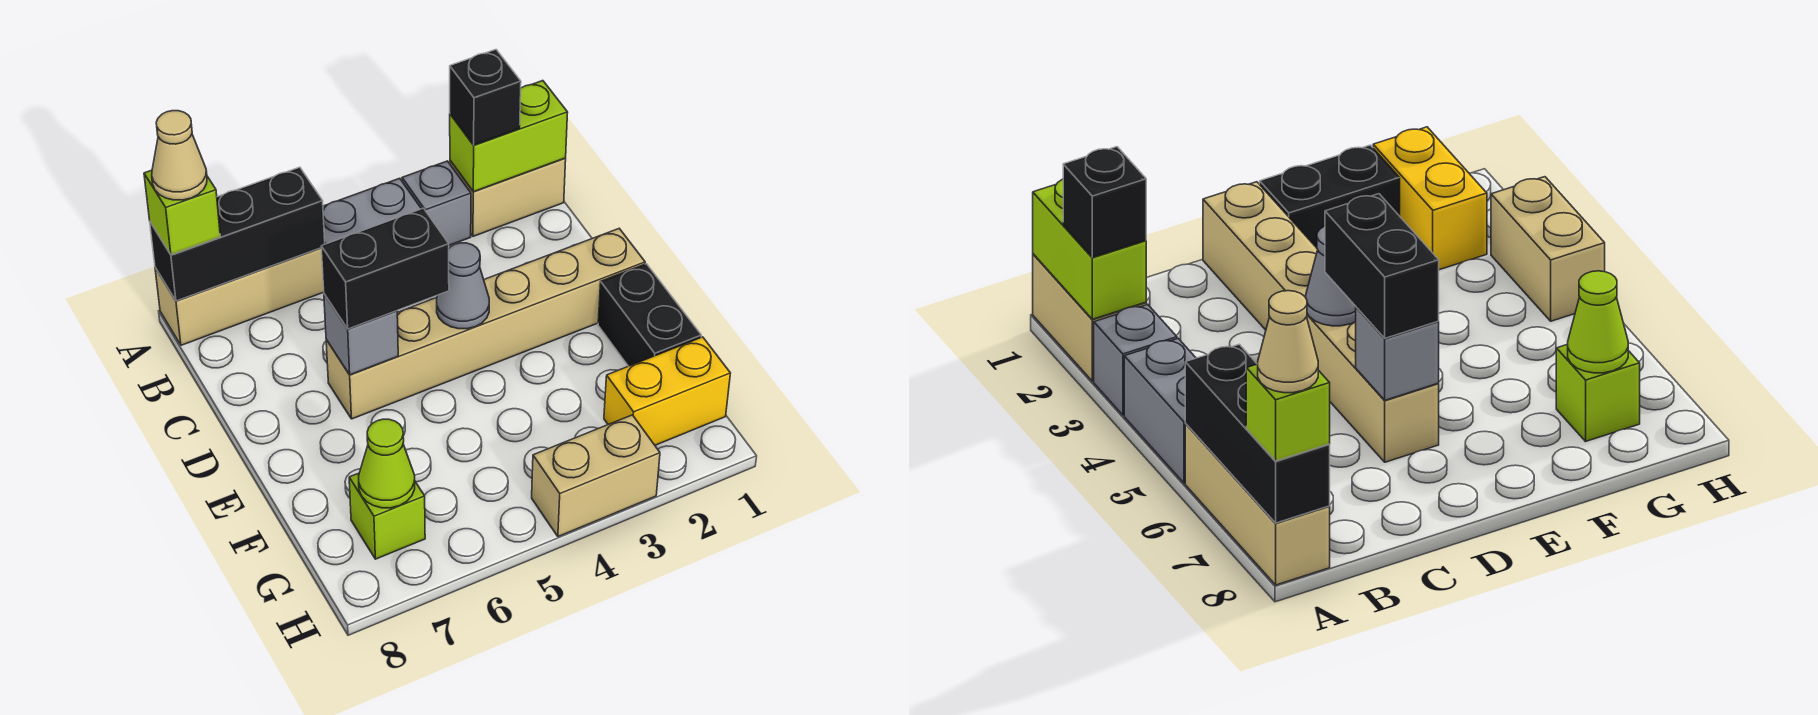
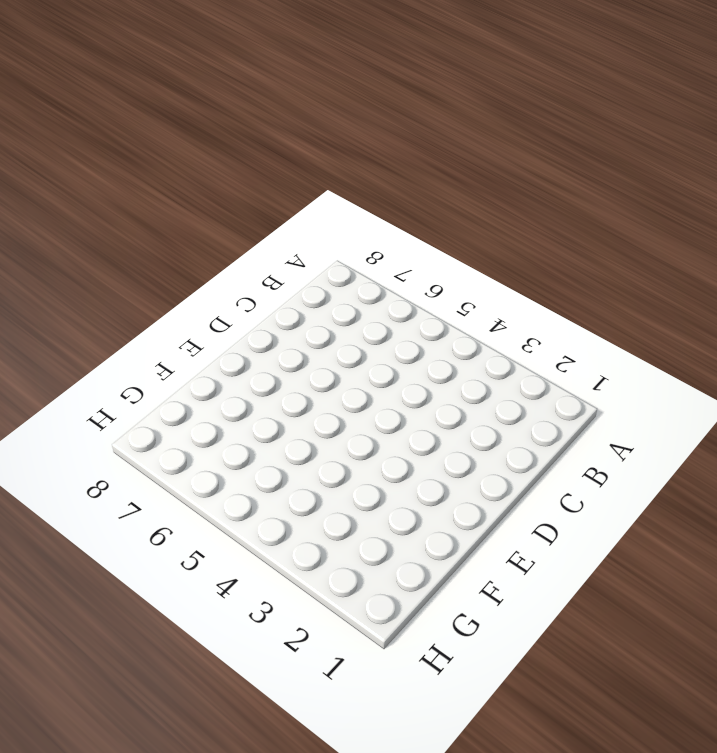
none -> tan brick A1:A2 level 1
none -> grey brick A3 level 1
none -> grey brick A4:A5 level 1

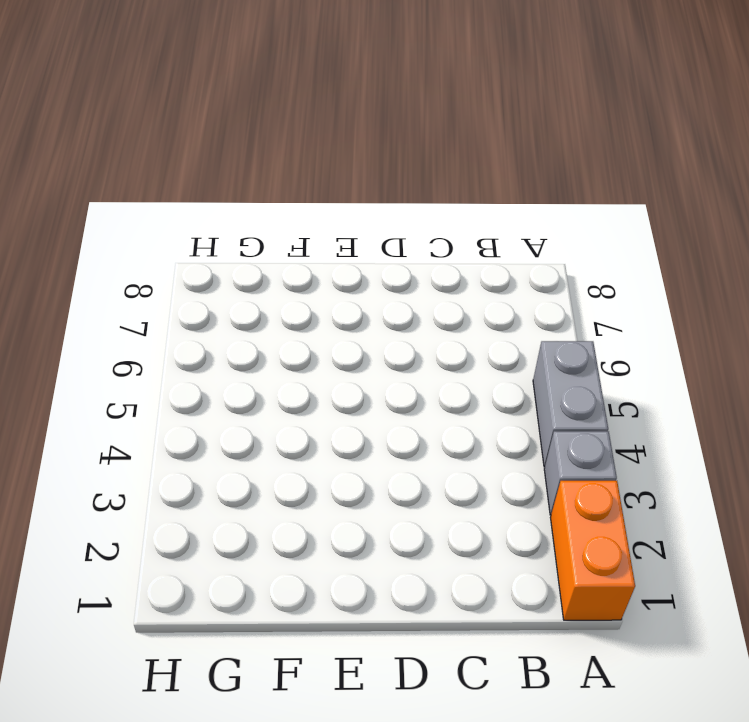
orange brick A1:A2 level 1 -> tan brick A1:A2 level 1
none -> tan brick A6:A8 level 1
none -> tan brick D1:D6 level 1
none -> black brick E1:F1 level 1

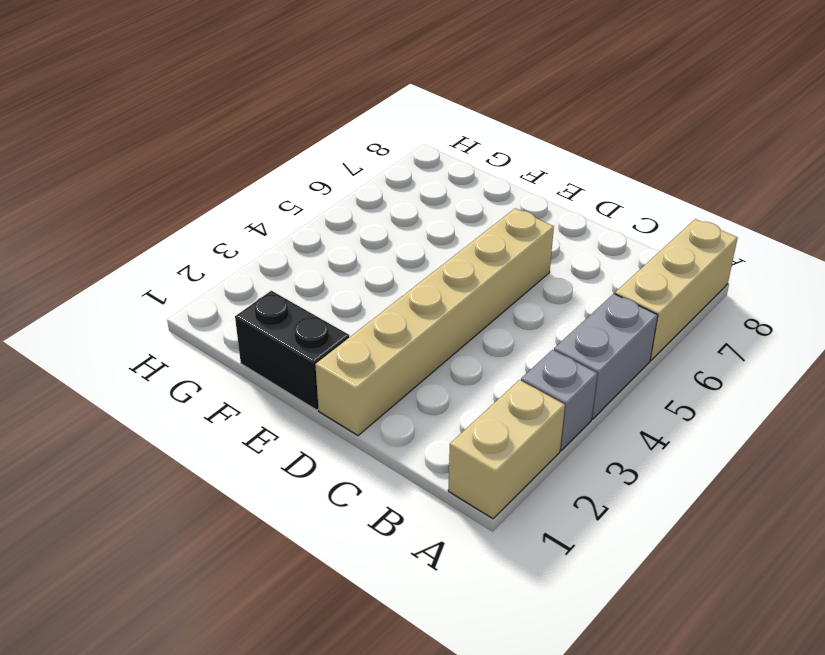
none -> yellow brick G1:G2 level 1
none -> lime brick G7 level 1
none -> tan brick H3:H4 level 1

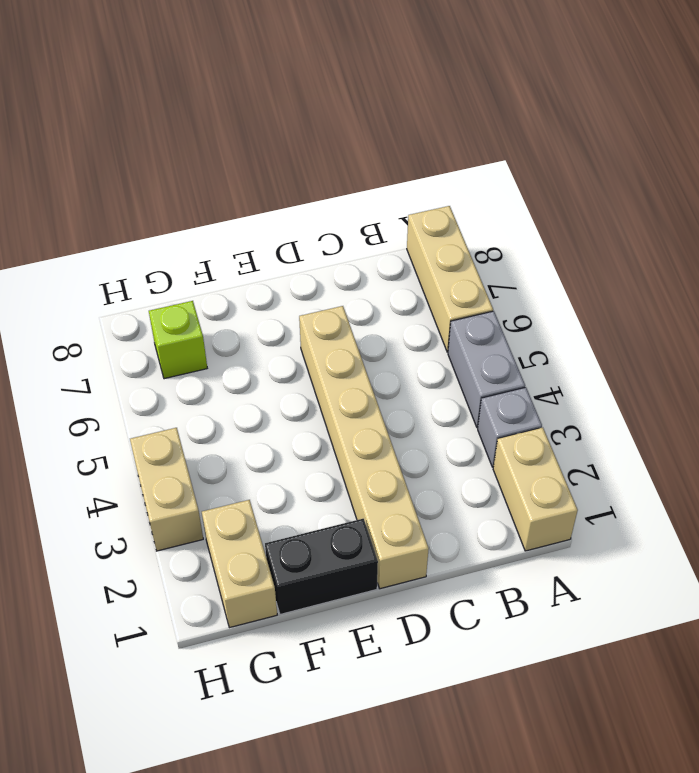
tan brick G1:G2 level 1 -> yellow brick G1:G2 level 1
none -> lime brick A1:A2 level 2
none -> black brick A6:A8 level 2
none -> grey cone D4 level 2

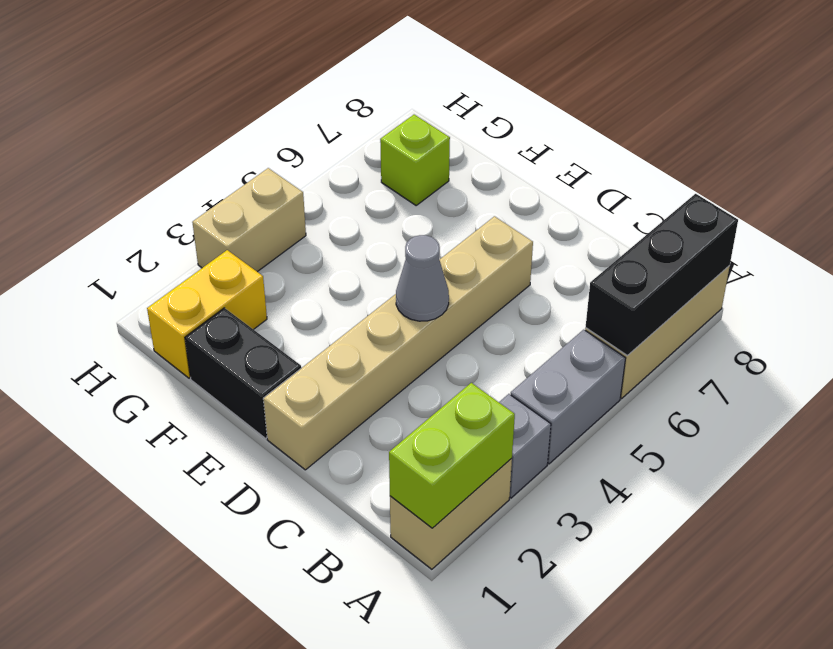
none -> grey brick D6 level 2
none -> lime cone G7 level 2
none -> black brick A2 level 3

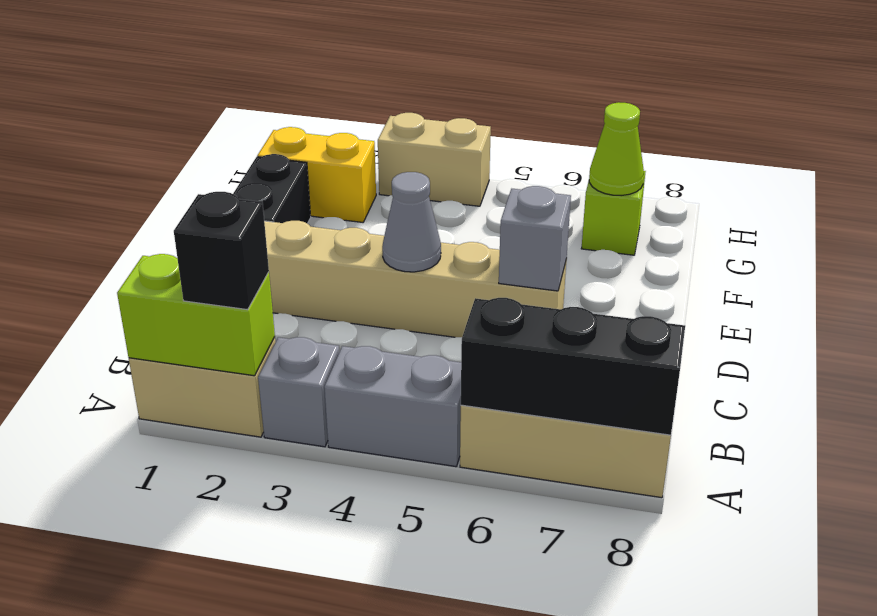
none -> lime brick A8 level 3
none -> black brick D5:D6 level 3
none -> tan cone A8 level 4

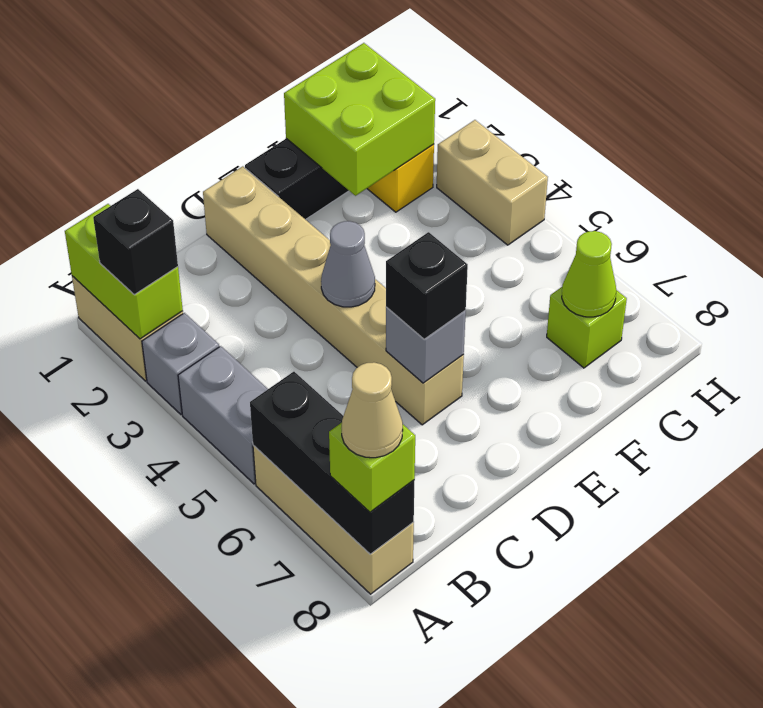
black brick D6 level 3 -> black brick D5:D6 level 3
lime brick F1:G2 level 2 -> none

